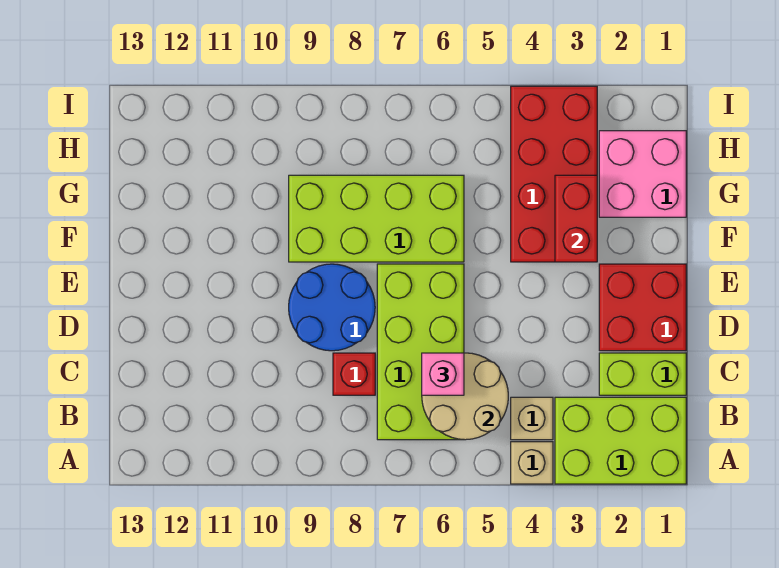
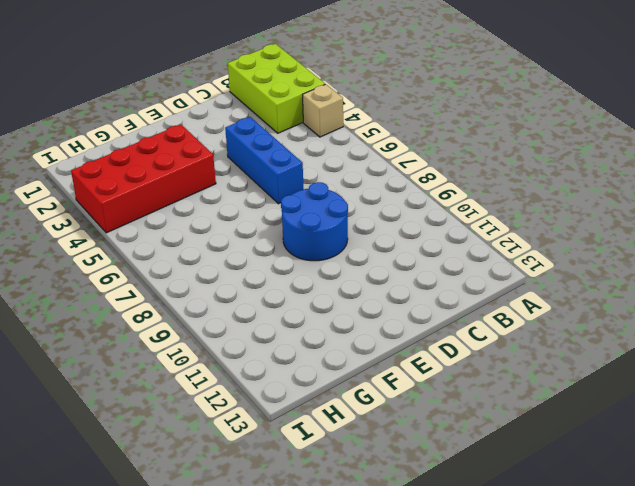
blue brick D4:D6 level 1 -> lime brick B6:E7 level 1
none -> tan brick B4 level 1
none -> lime brick C1:C2 level 1
none -> red brick C8 level 1

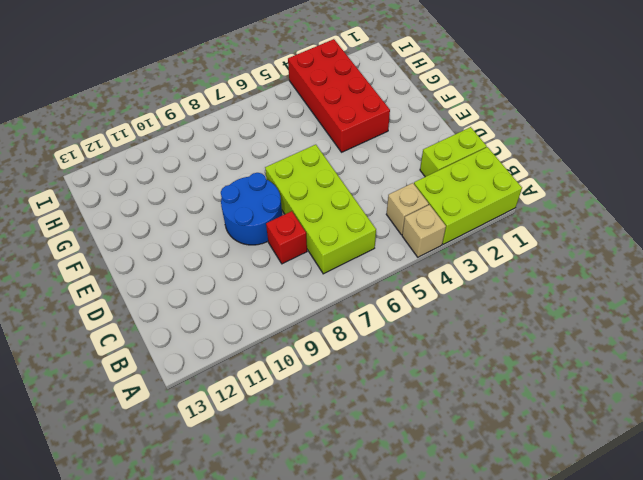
none -> red brick D1:E2 level 1
none -> lime brick F6:G9 level 1
none -> pink brick G1:H2 level 1

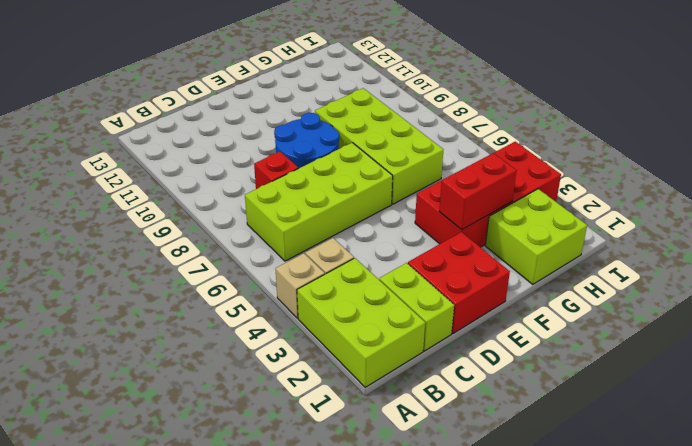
lime brick G1:H2 level 1 -> pink brick G1:H2 level 1
none -> tan round brick B5:C6 level 2
none -> pink brick C6 level 3

